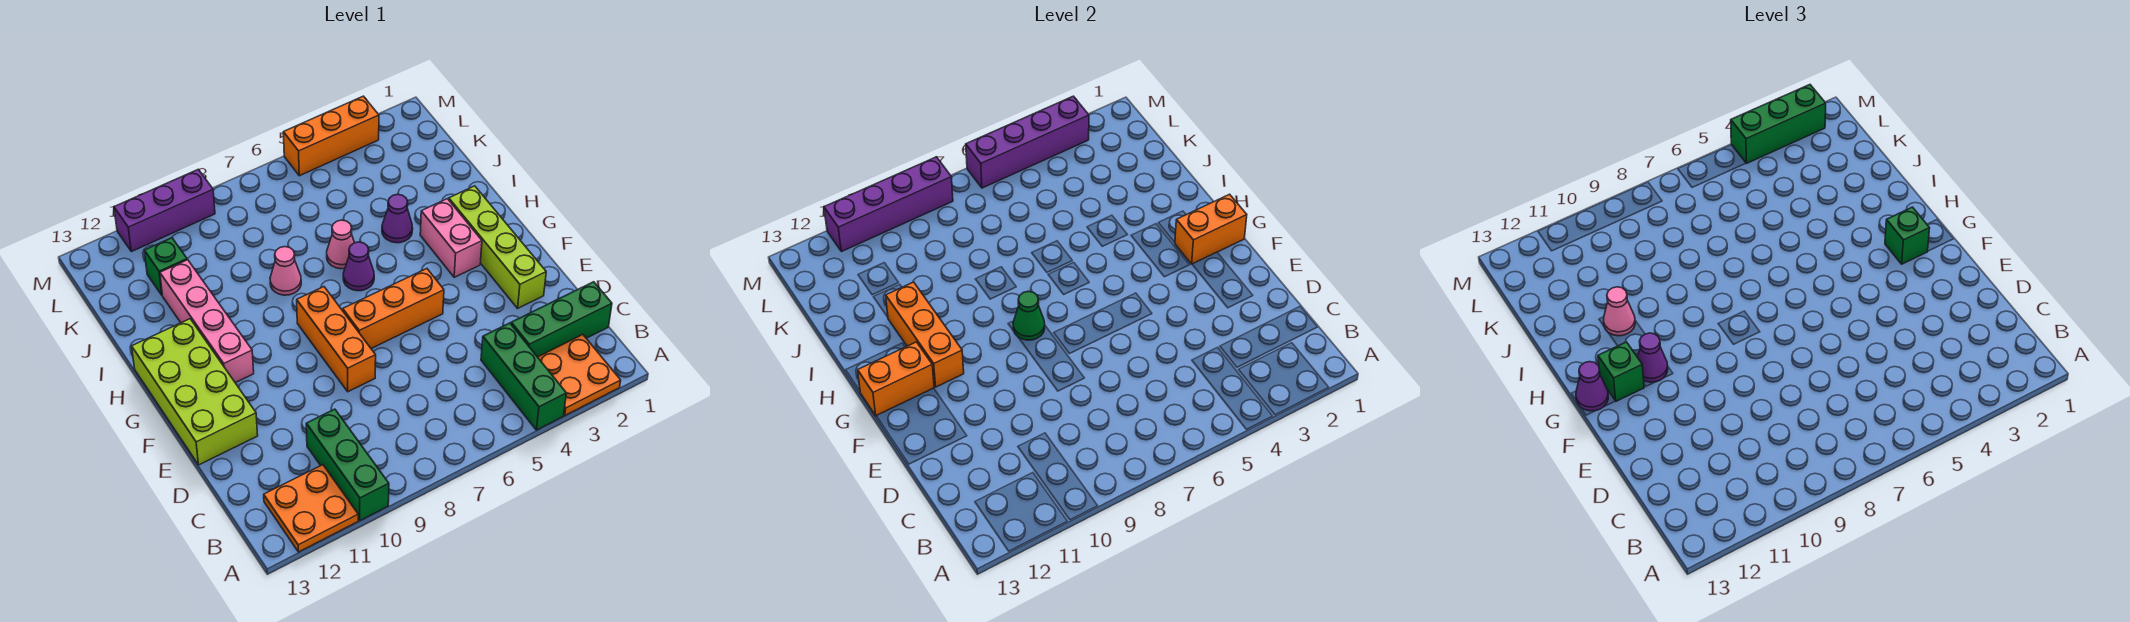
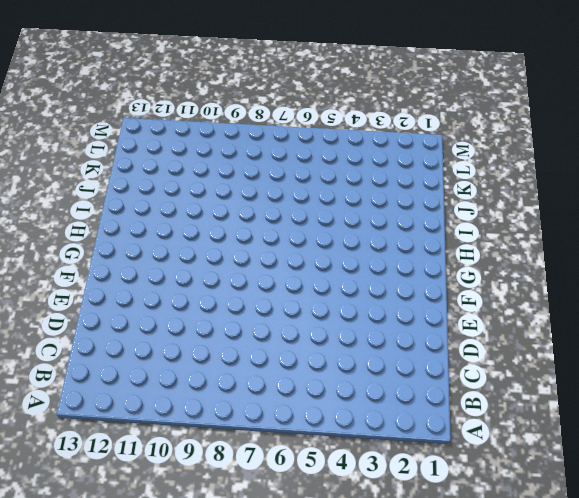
none -> orange plate A2:B3 level 1
none -> green brick A4:C4 level 1
none -> green brick A10:C10 level 1
none -> orange plate A11:B12 level 1

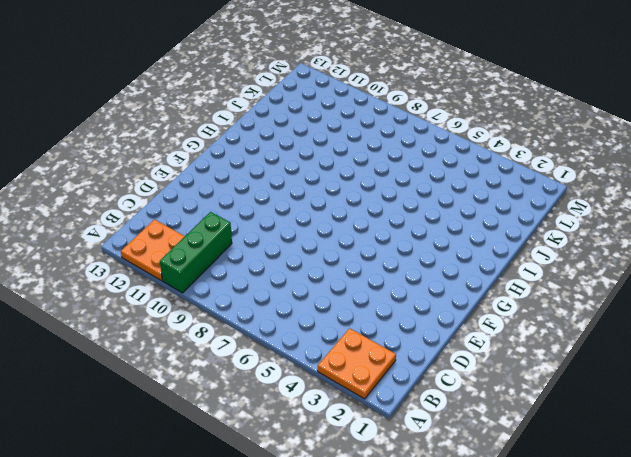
none -> green brick A4:C4 level 1
none -> green brick C1:C3 level 1
none -> lime brick E2:H2 level 1
none -> orange brick E8:G8 level 1

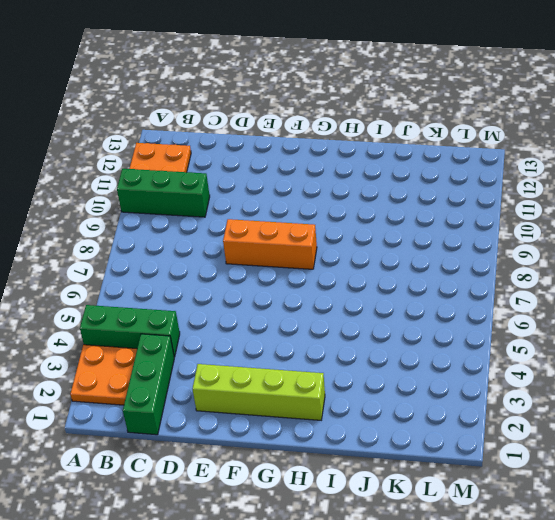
none -> lime brick E12:H13 level 1
none -> orange brick F5:F7 level 1
none -> pink brick G3:H3 level 1
none -> pink brick G11:J11 level 1

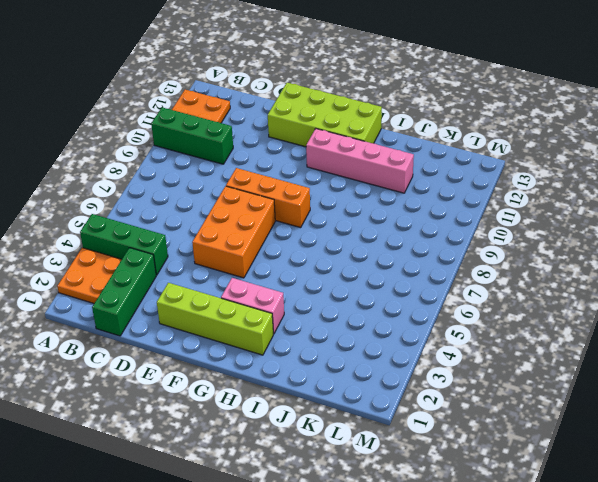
orange brick E5:F7 level 1 -> orange brick F5:F7 level 1
none -> purple cone H6 level 1
none -> purple cone I4 level 1
none -> pink cone I6 level 1
none -> pink cone I8 level 1

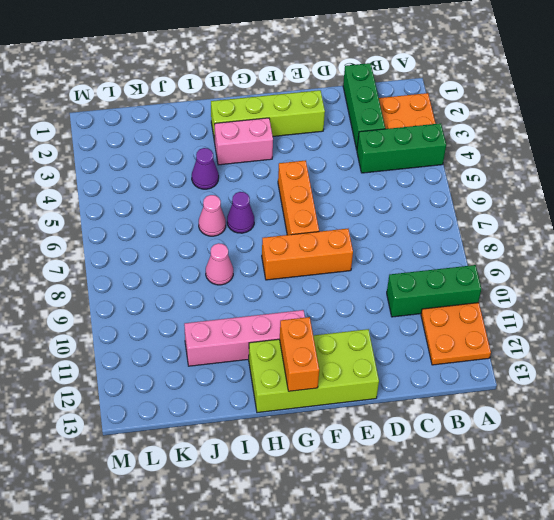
none -> green brick K11 level 1
none -> orange brick M3:M5 level 1
none -> purple brick M9:M11 level 1
none -> orange brick G1:G2 level 2

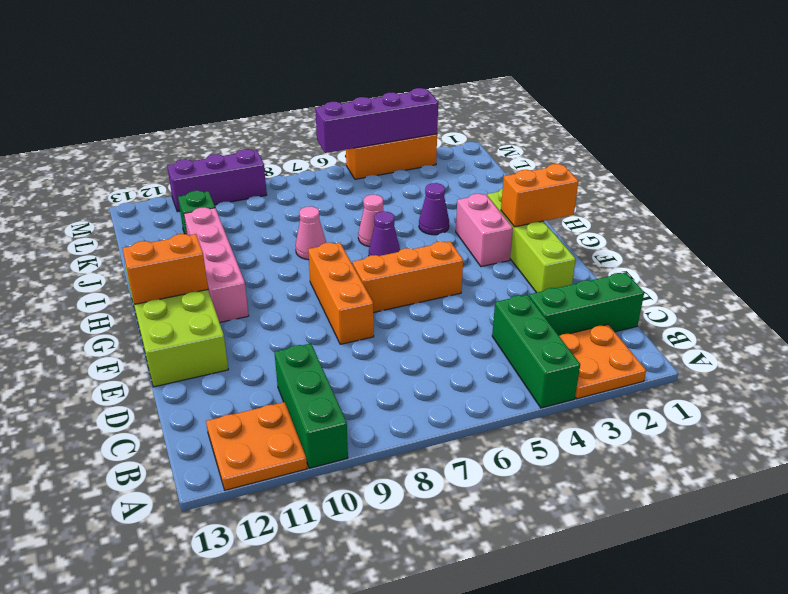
none -> green cone G8 level 2
none -> orange brick G11:I11 level 2
none -> purple brick M8:M11 level 2
none -> green brick G2 level 3

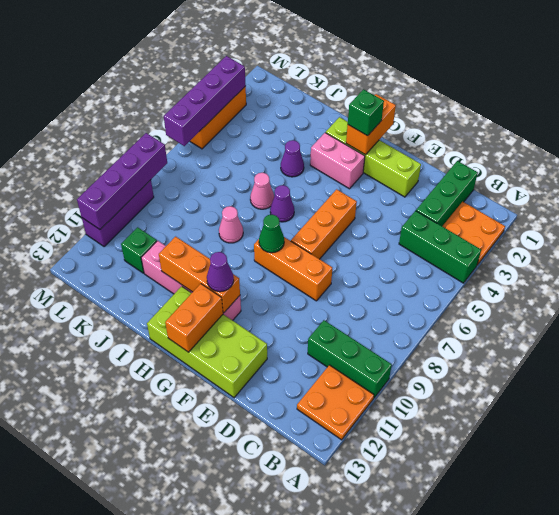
none -> green brick G12 level 3
none -> purple cone G13 level 3
none -> pink cone I11 level 3
none -> green brick M2:M4 level 3

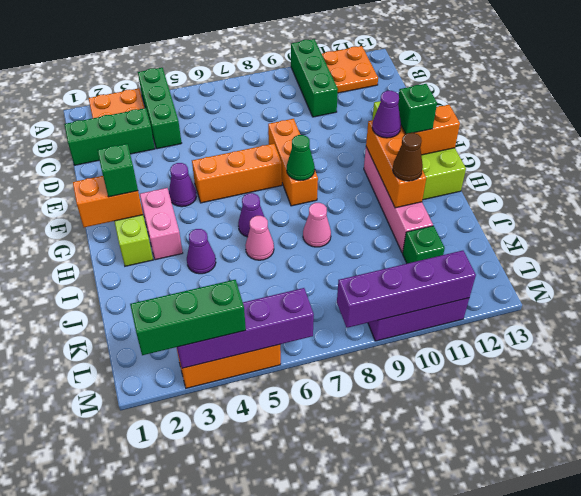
purple cone F4 level 1 -> purple cone G13 level 3
brown cone I11 level 3 -> pink cone I11 level 3

